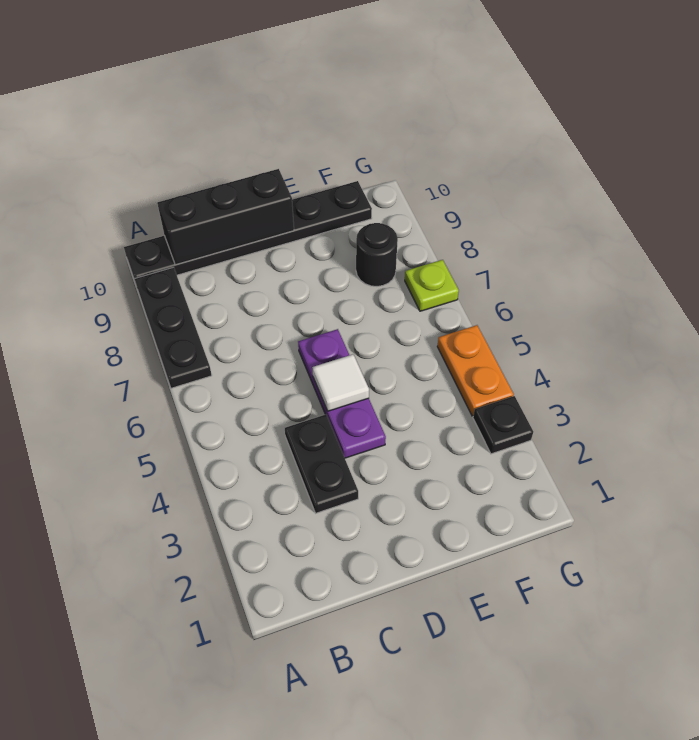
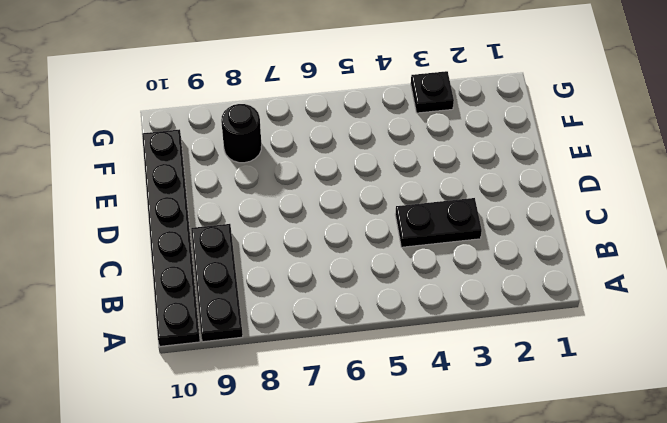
black plate A9:C9 level 1 -> black plate A7:A9 level 1
none -> purple plate D4:D6 level 1
none -> orange plate G4:G5 level 1

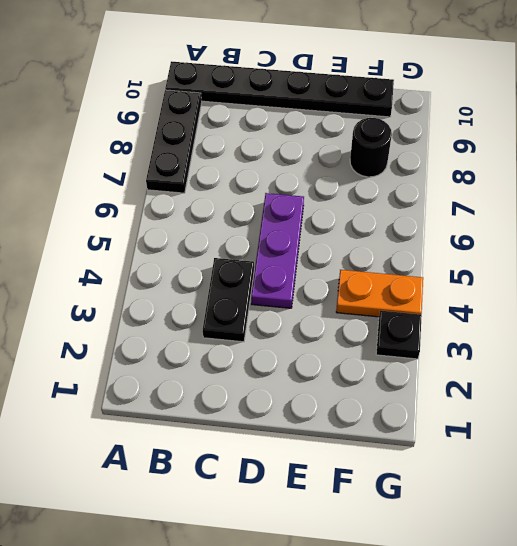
orange plate F4:G4 level 1 -> orange plate G4:G5 level 1
none -> lime plate G7 level 1
none -> black brick B10:D10 level 2

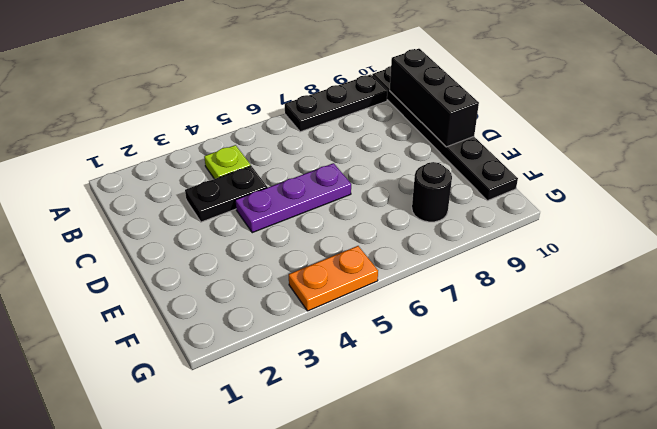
lime plate B4 level 1 -> lime plate G7 level 1
none -> black plate G3 level 1
none -> white tile D5 level 2

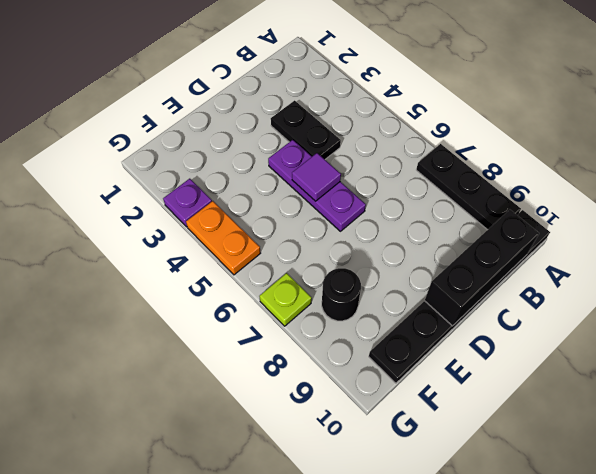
purple tile D5 level 2 -> white tile D5 level 2
purple plate G3 level 1 -> black plate G3 level 1

